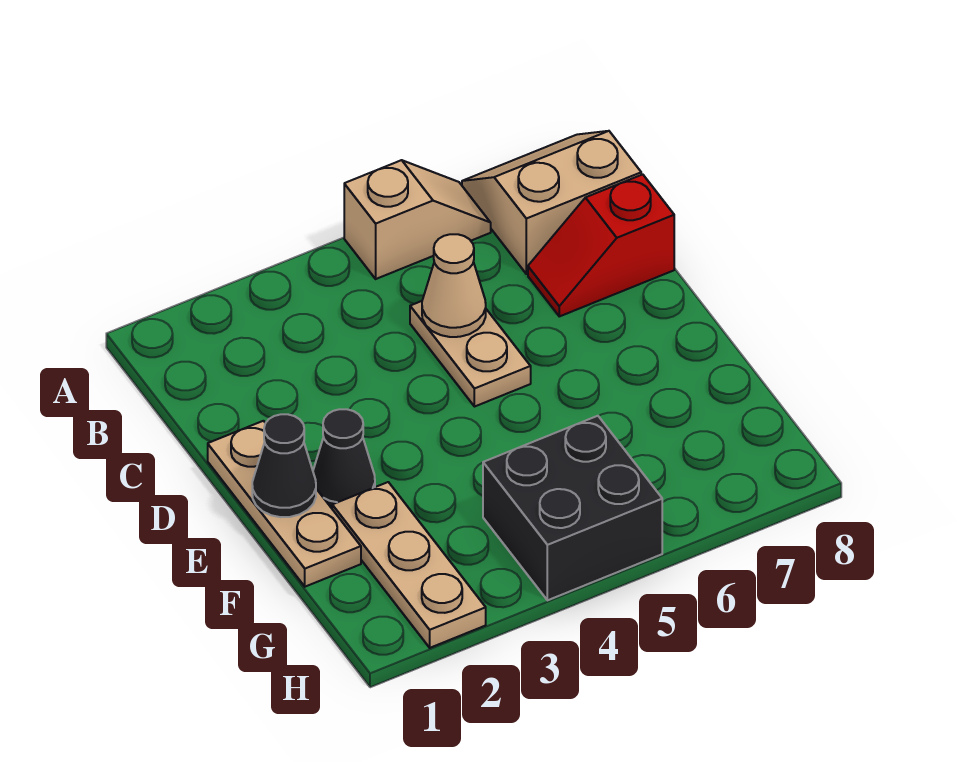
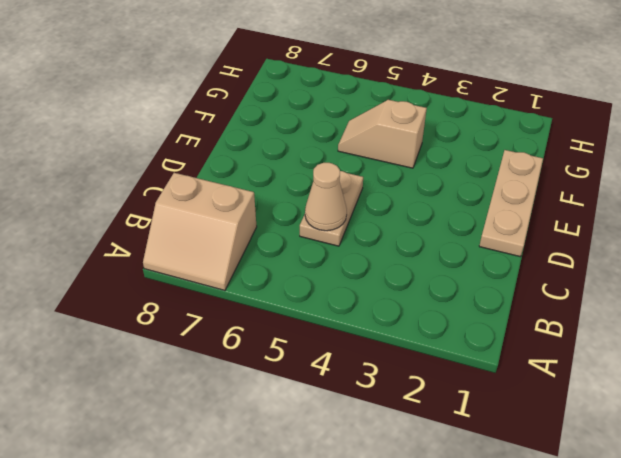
tan slope F4:F5 level 1 top 4 -> tan slope A5:A6 level 1 top 5
none -> red slope C7:C8 level 1 top 8
none -> black cone E2 level 1

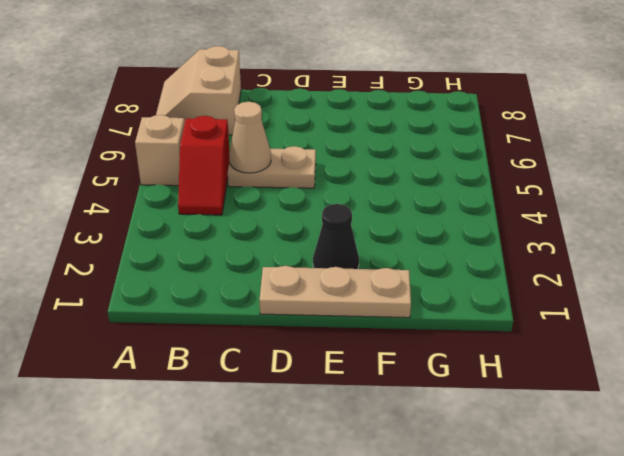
red slope B4:B5 level 1 top 5 -> red slope C7:C8 level 1 top 8
none -> tan plate F2:H2 level 1
none -> black brick G4:H5 level 1

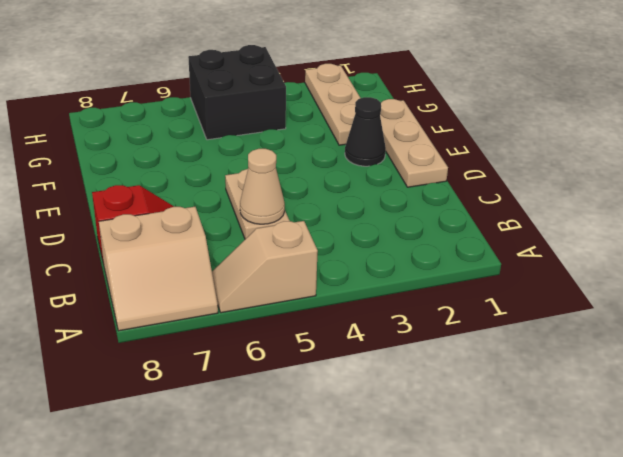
none -> black cone E1 level 2

